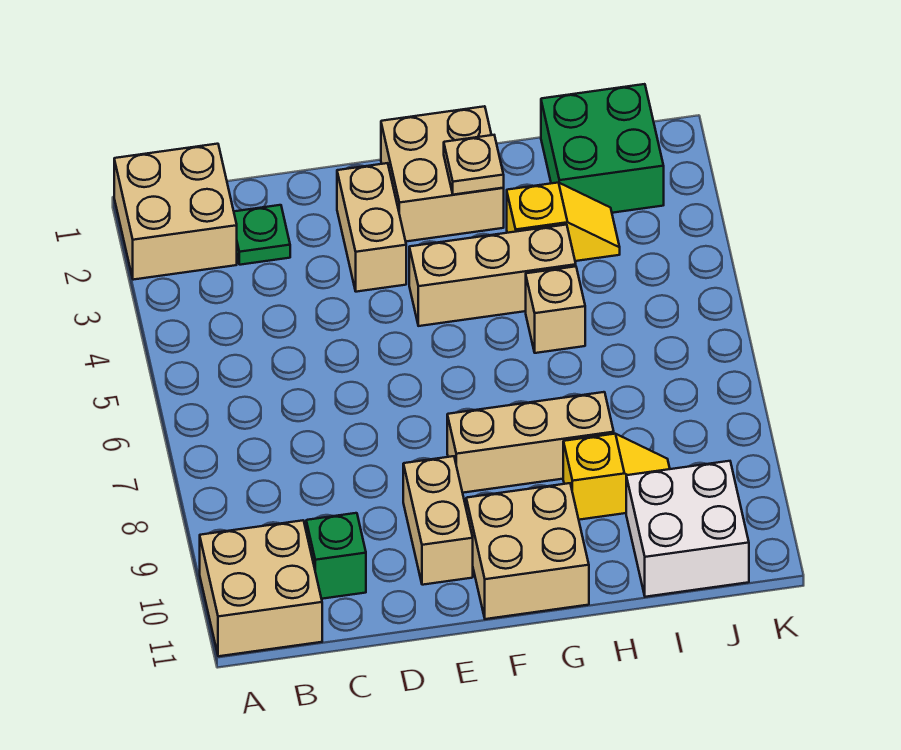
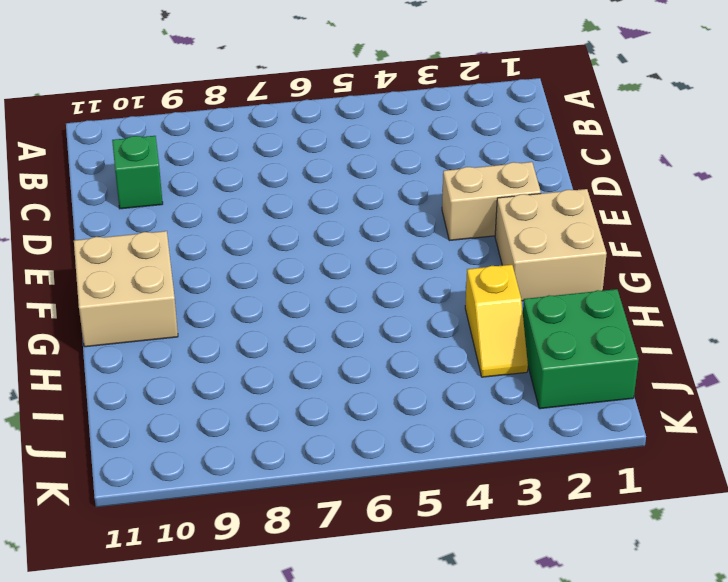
none -> tan brick A1:B2 level 1
none -> tan brick A10:B11 level 1
none -> green plate C2 level 1

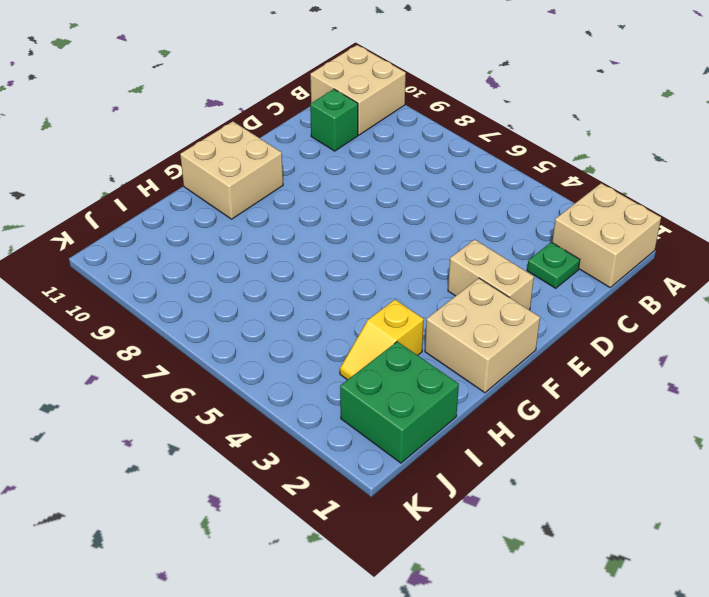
none -> tan brick E9:E10 level 1
none -> tan brick F4:H4 level 1
none -> tan brick F8:H8 level 1

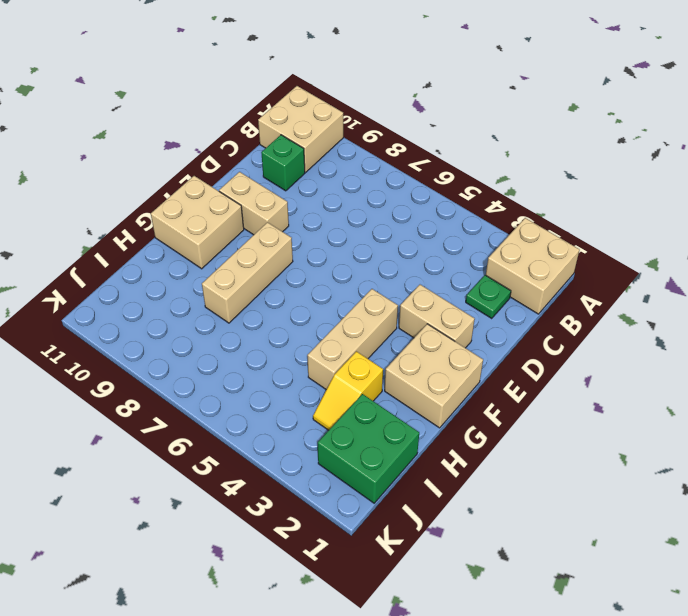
none -> tan brick H5 level 1
none -> yellow slope H9:I9 level 1 top H
none -> white brick I10:J11 level 1

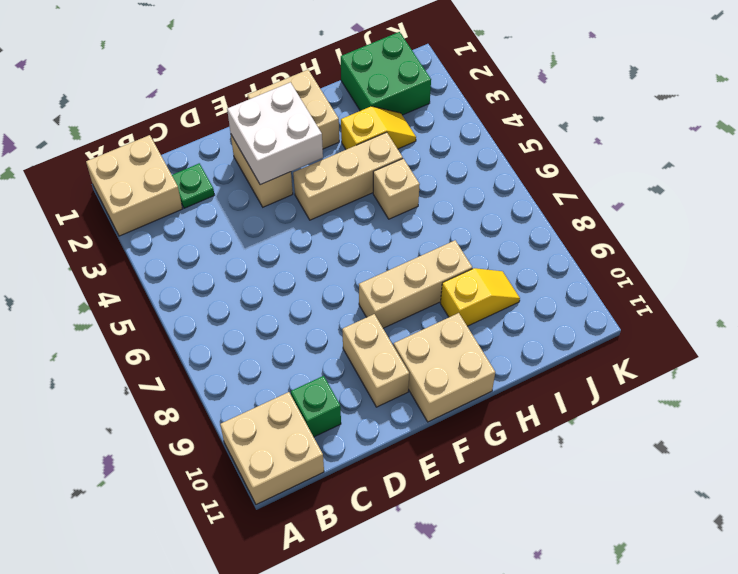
white brick E2:F3 level 2 -> white brick I10:J11 level 1
none -> tan plate G2 level 2

